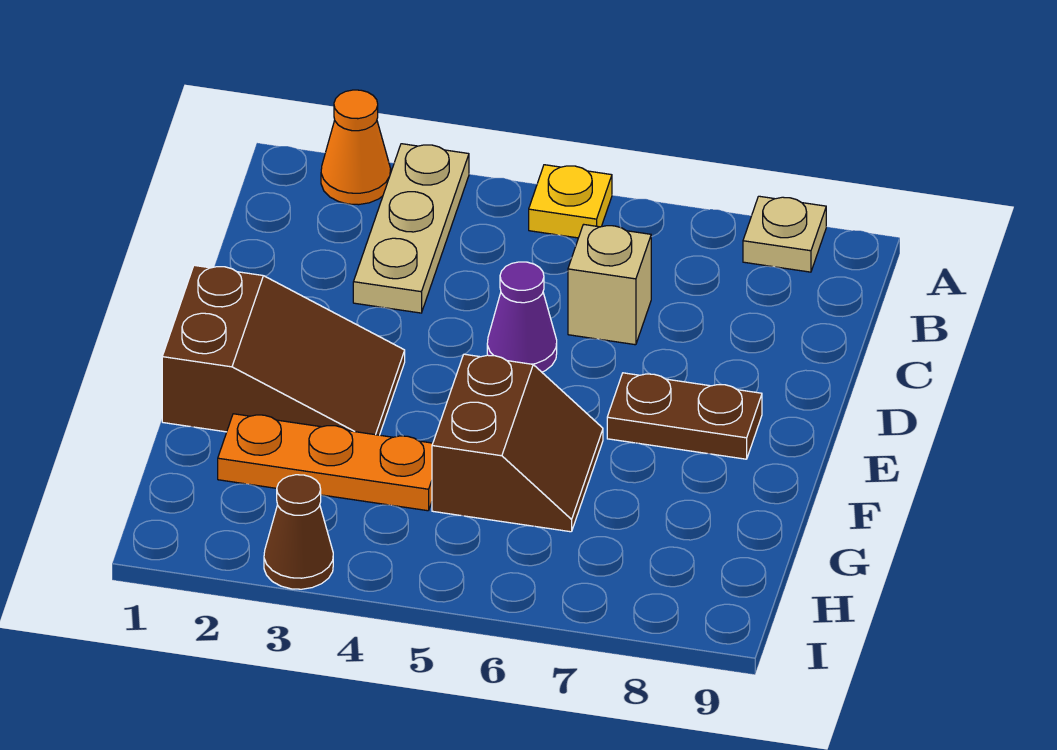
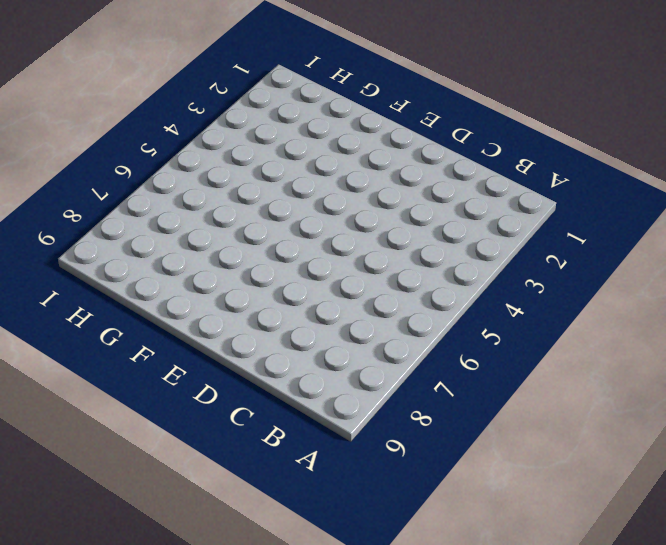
none -> orange cone A2 level 1
none -> tan plate A3:C3 level 1

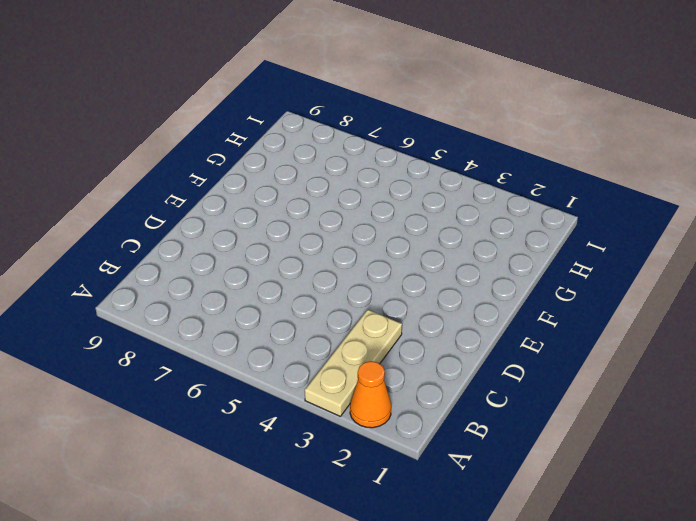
none -> yellow plate A5 level 1
none -> tan plate A8 level 1

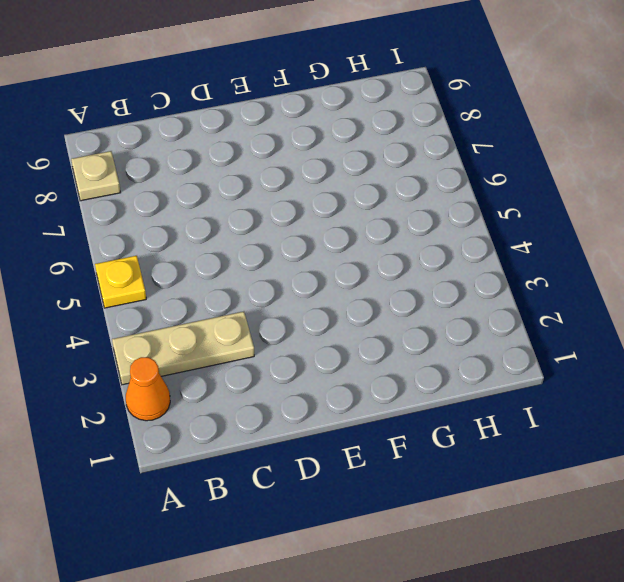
none -> tan brick C6 level 1
none -> purple cone D5 level 1

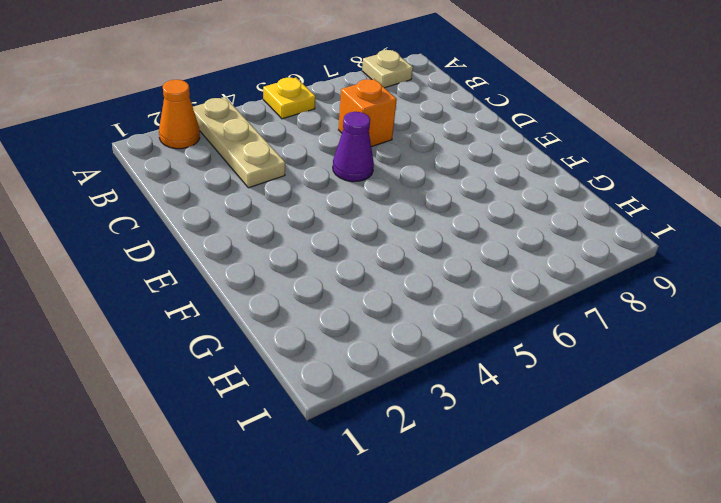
orange brick C6 level 1 -> tan brick C6 level 1
none -> brown slope E1:F3 level 1 top 1
none -> brown plate E7:E8 level 1

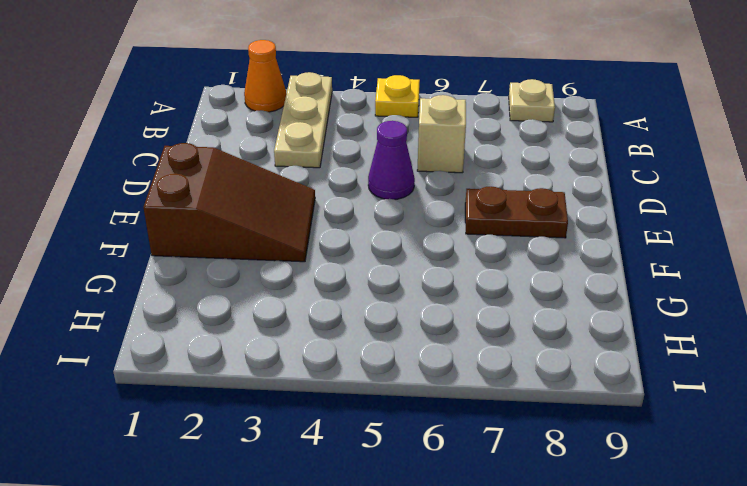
none -> brown slope F5:G6 level 1 top 5
none -> orange plate G2:G4 level 1

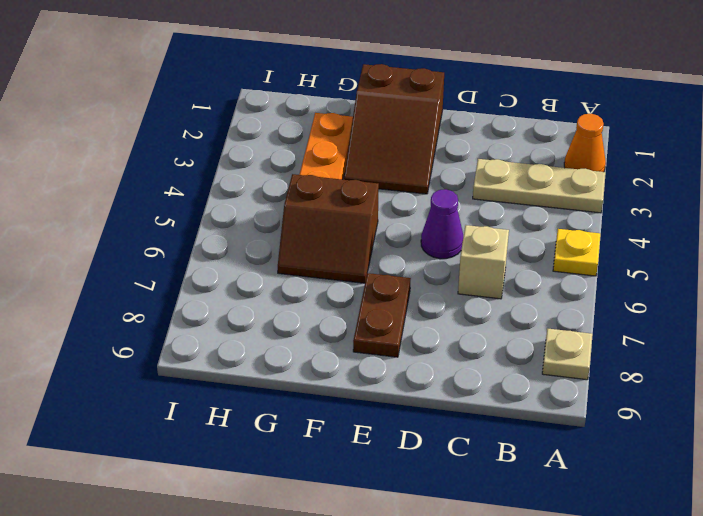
none -> brown cone I3 level 1

